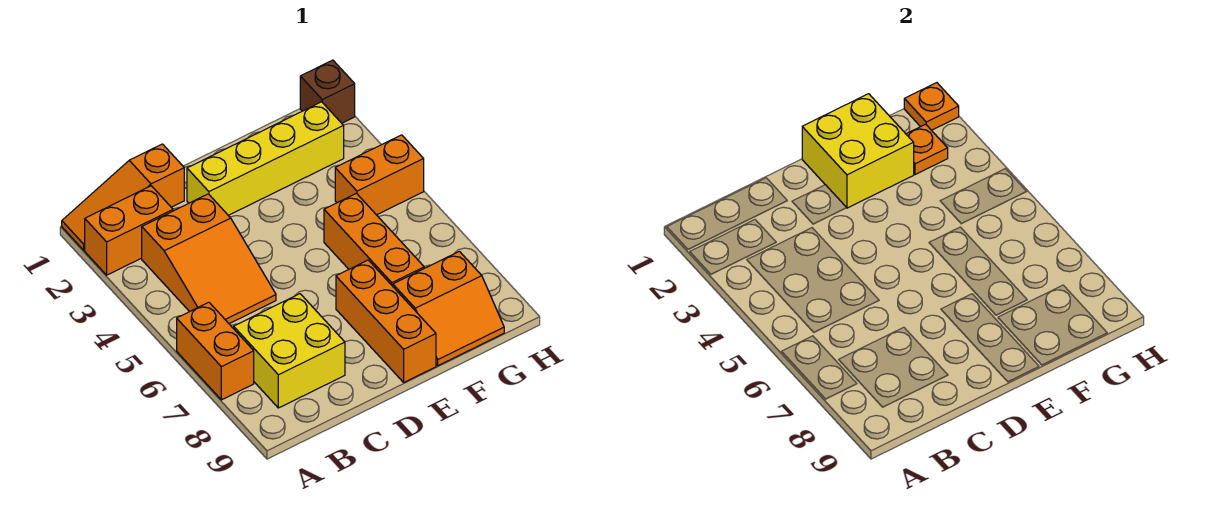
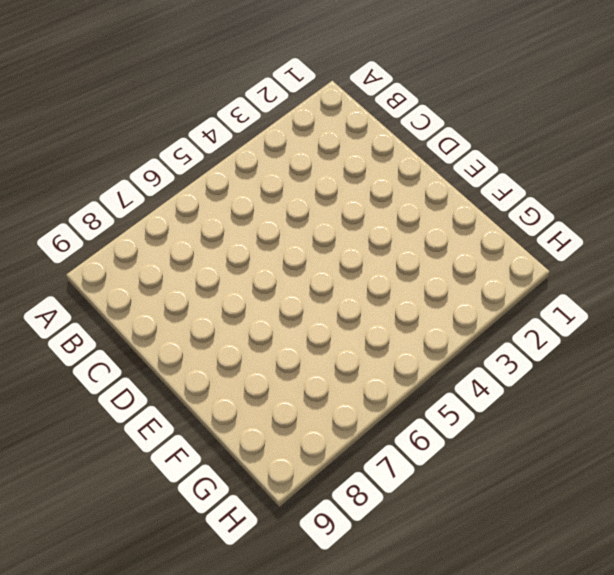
none -> orange slope A1:C1 level 1 top C
none -> orange brick A2:B2 level 1
none -> orange brick A6:A7 level 1

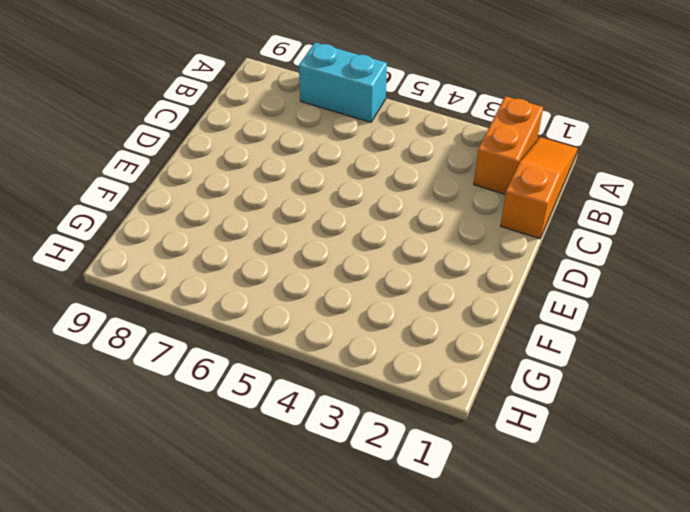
cyan brick A6:A7 level 1 -> orange brick A6:A7 level 1
none -> orange slope B3:C5 level 1 top 3
none -> yellow brick B7:C8 level 1
none -> yellow brick D2:G2 level 1

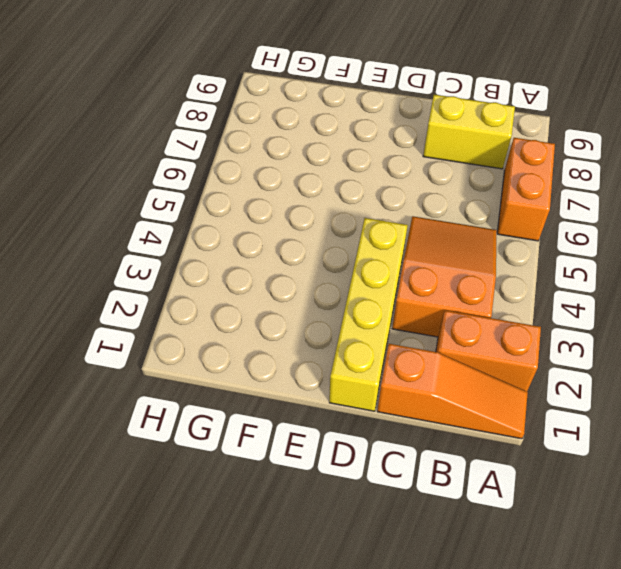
yellow brick B8:C8 level 1 -> yellow brick B7:C8 level 1
yellow brick D1:D4 level 1 -> yellow brick D2:G2 level 1
none -> orange brick E7:E9 level 1
none -> orange brick F5:F7 level 1
none -> orange slope F8:G9 level 1 top 8

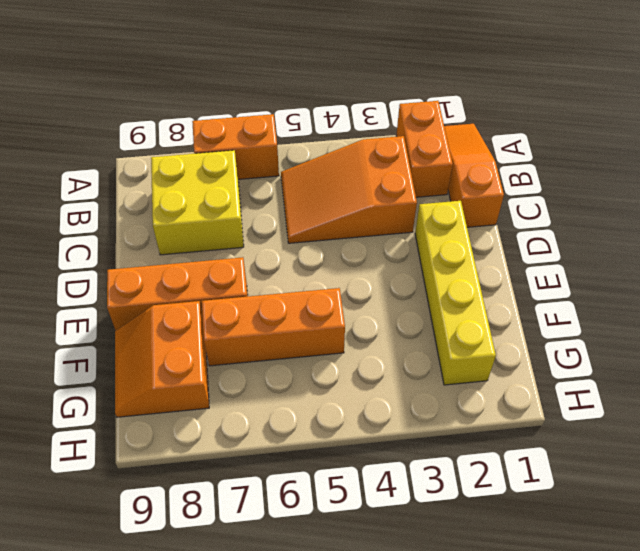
none -> orange brick G4:H4 level 1
none -> brown brick H1 level 1
none -> yellow brick E1:F2 level 2

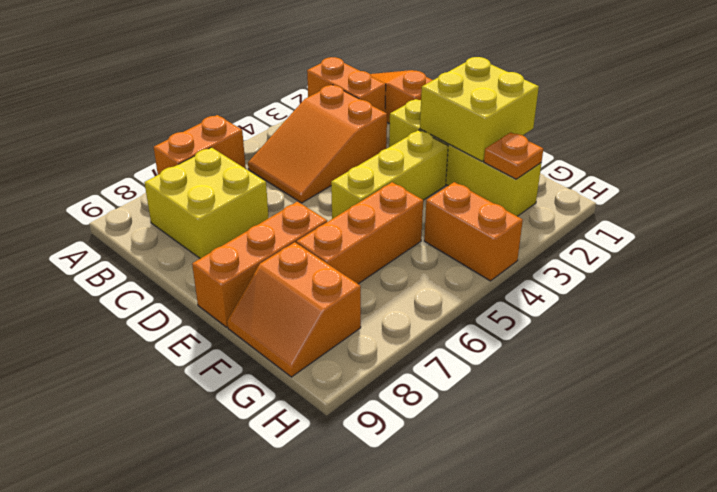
yellow brick E3:E5 level 1 -> none
none -> brown brick H1 level 1
none -> orange plate H1 level 2

